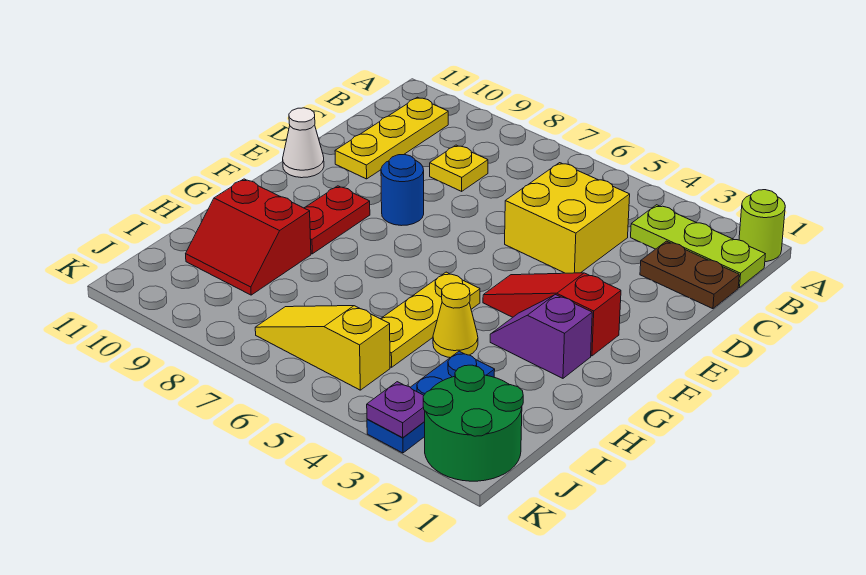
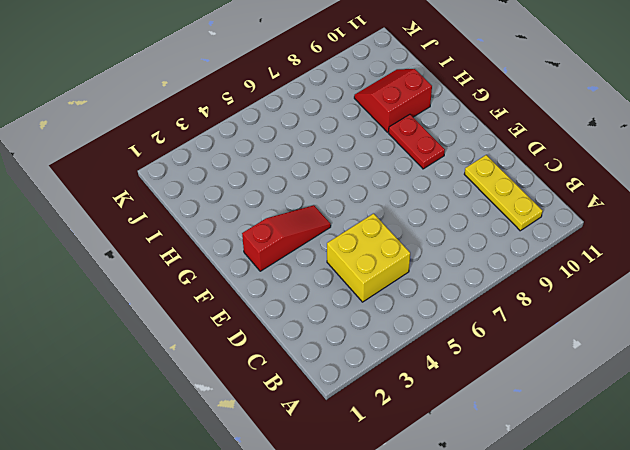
none -> lime round brick A1 level 1
none -> lime plate B1:B3 level 1
none -> brown plate C1:C2 level 1

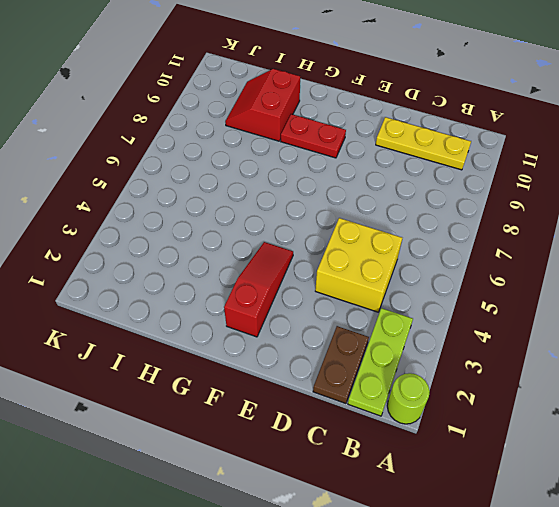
none -> yellow plate C8 level 1
none -> blue round brick E8 level 1
none -> white cone E11 level 1

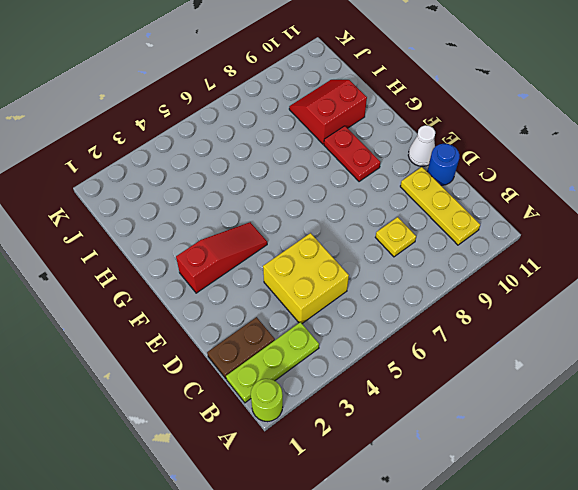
blue round brick D11 level 1 -> blue round brick E8 level 1
none -> purple slope G2:G3 level 1 top 2
none -> yellow plate G5:I5 level 1
none -> yellow cone H4 level 1

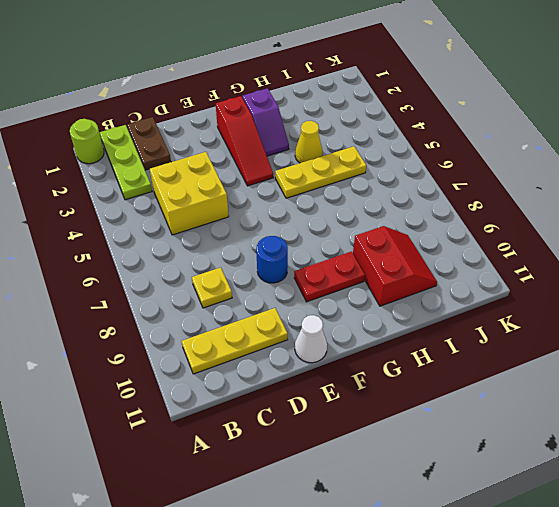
none -> blue plate I3:K3 level 1
none -> green round brick J1:K2 level 1
none -> yellow slope J5:J7 level 1 top 5

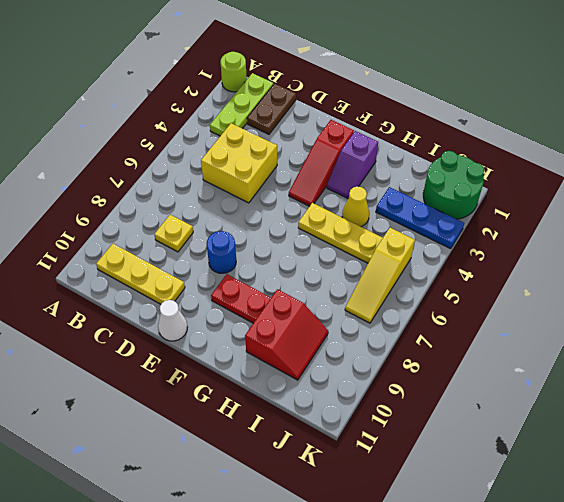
none -> purple plate K3 level 2

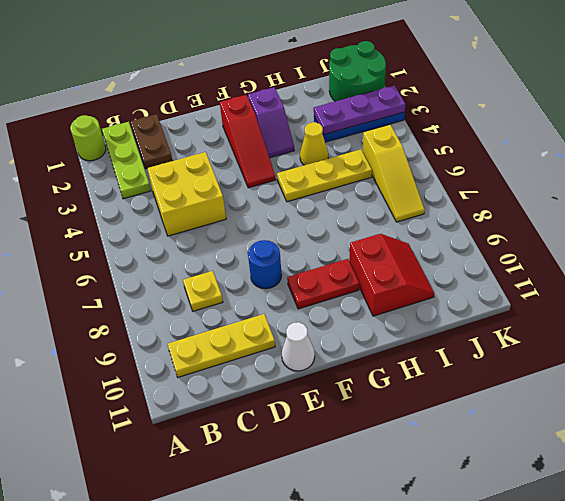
purple plate I3:K3 level 2 -> purple plate K3 level 2

